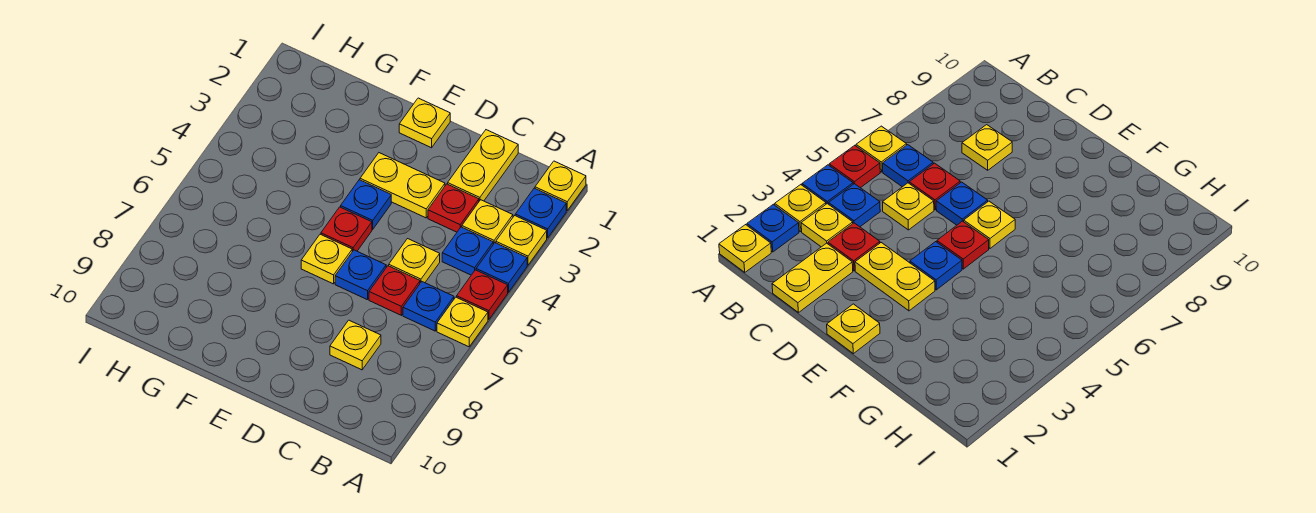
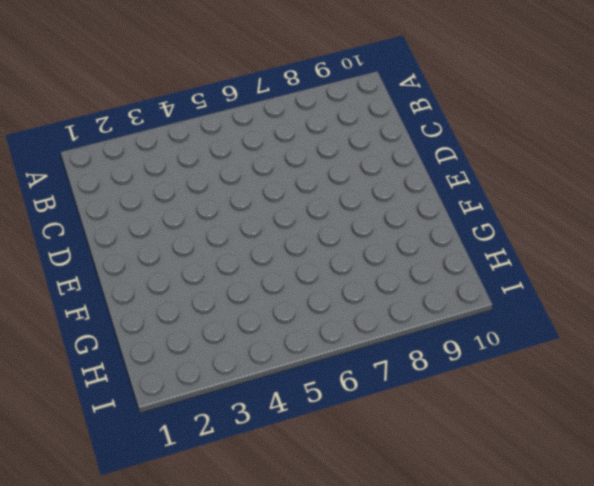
none -> yellow plate A1 level 1
none -> blue plate A2 level 1
none -> yellow plate A3 level 1

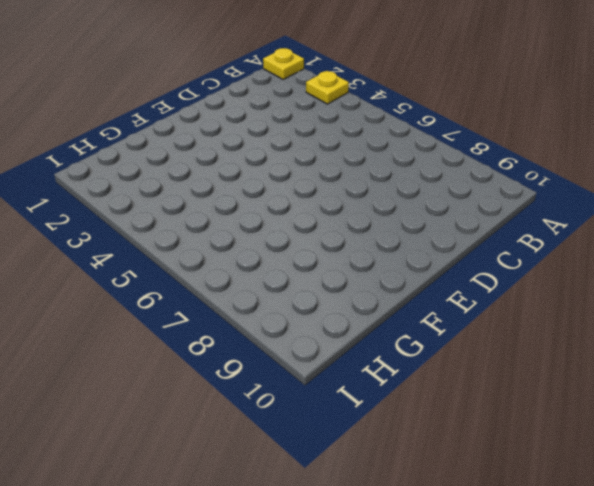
none -> blue plate A2 level 1
none -> blue plate A4 level 1
none -> red plate A5 level 1

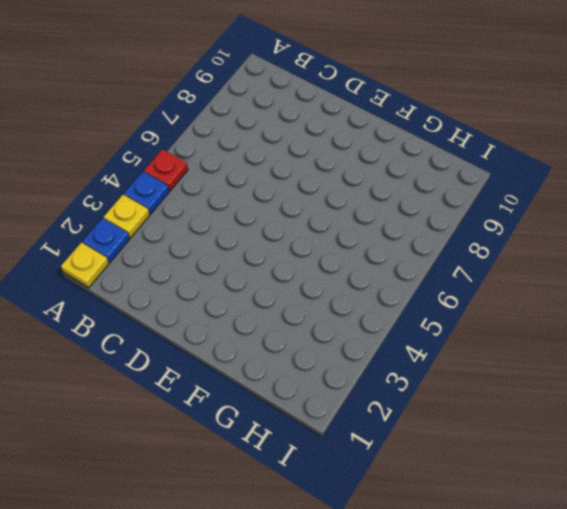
none -> yellow plate A6 level 1
none -> yellow plate B3 level 1
none -> blue plate B4 level 1

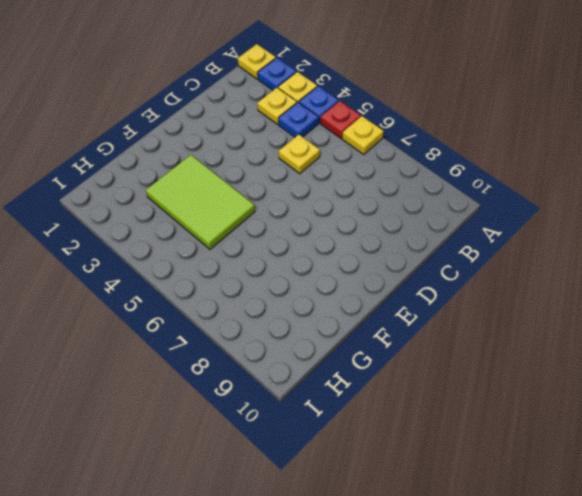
lime tile F3:G5 level 1 -> none
none -> blue plate B6 level 1
none -> yellow plate C1:C2 level 1
none -> red plate C3 level 1

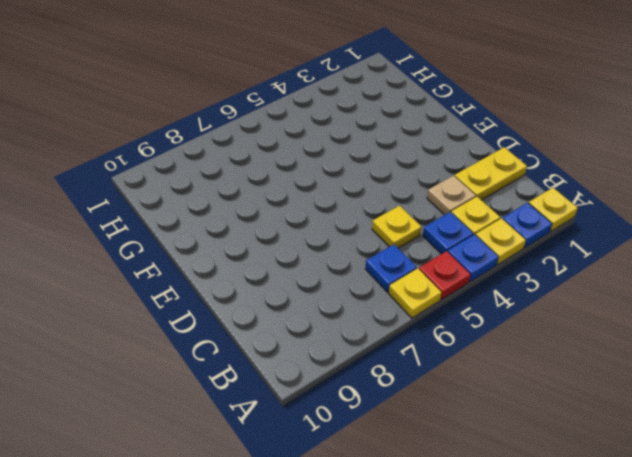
tan plate C3 level 1 -> red plate C3 level 1
none -> red plate C6 level 1
none -> yellow plate C8 level 1
none -> yellow plate D3:E3 level 1

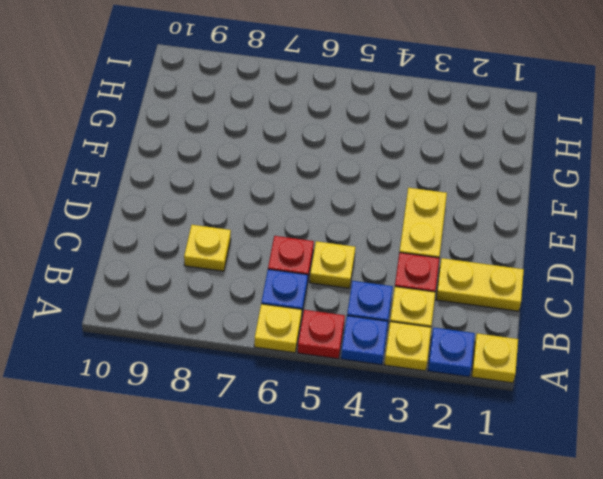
none -> blue plate D6 level 1
none -> yellow plate E1 level 1
none -> blue plate E4 level 1

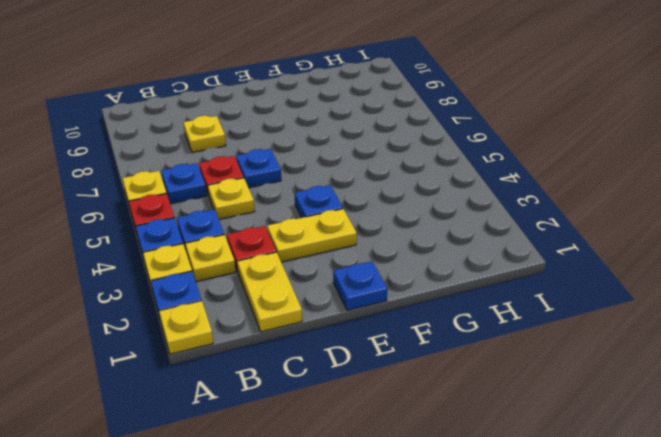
blue plate E1 level 1 -> yellow plate E1 level 1
none -> red plate E5 level 1
none -> yellow plate E6 level 1

